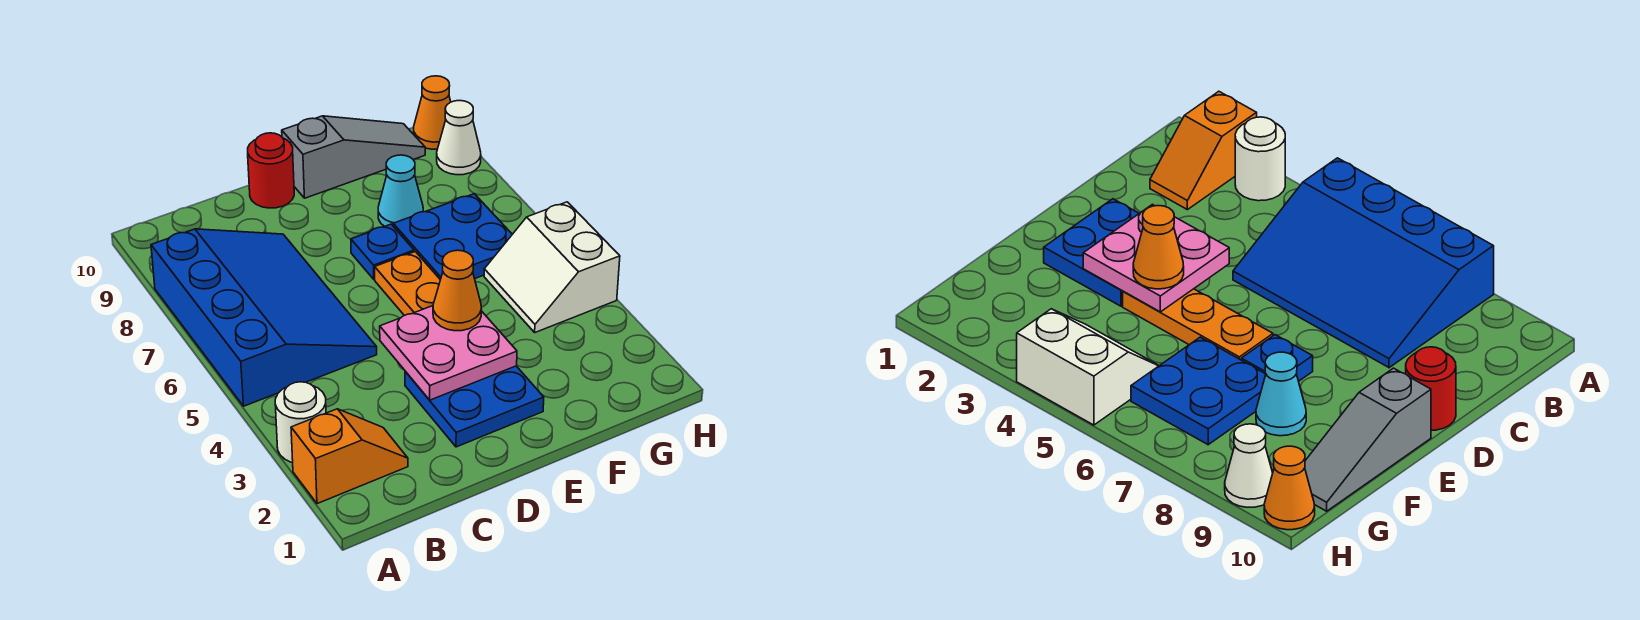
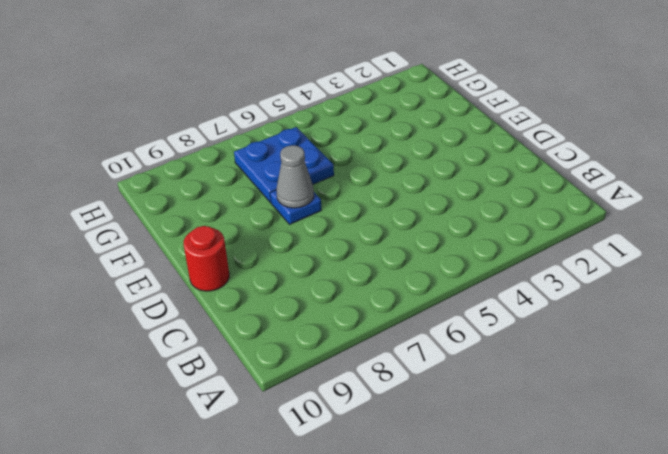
grey cone E7 level 2 -> none
none -> orange slope A2:B2 level 1 top A
none -> white round brick A3 level 1
none -> blue slope A5:C8 level 1 top A

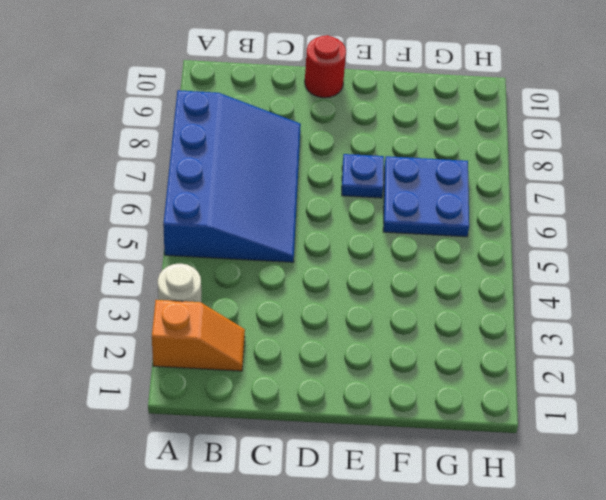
none -> blue plate D2:E3 level 1
none -> orange plate E4:E6 level 1
none -> grey slope E10:G10 level 1 top E

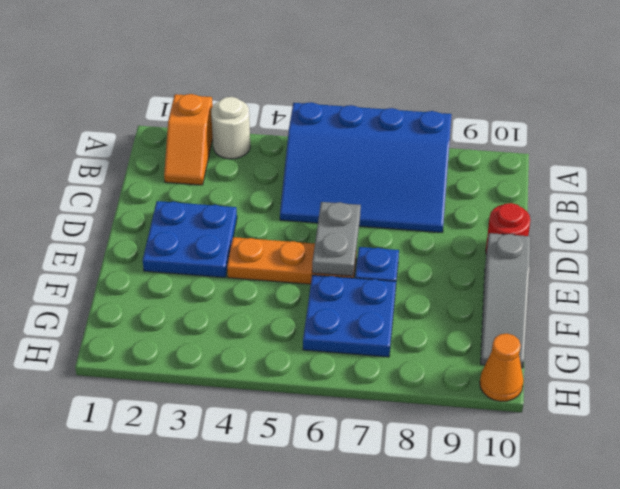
grey plate D6:E6 level 2 -> none
none -> cyan cone F8 level 1
none -> white slope G4:H5 level 1 top H
none -> white cone H9 level 1

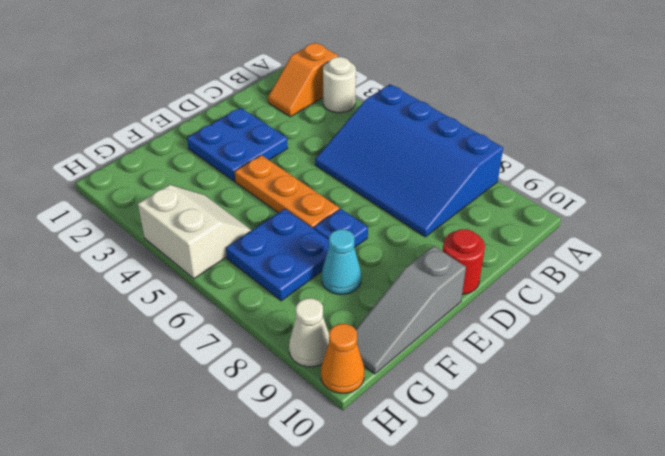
none -> pink plate D3:E4 level 2
none -> orange cone E4 level 3

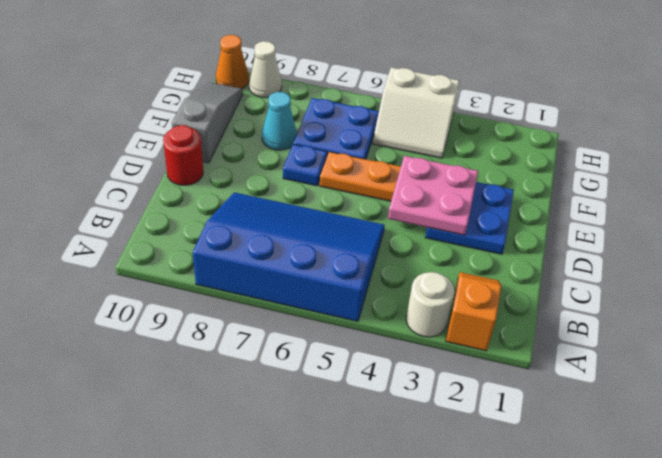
none -> orange cone E4 level 3

